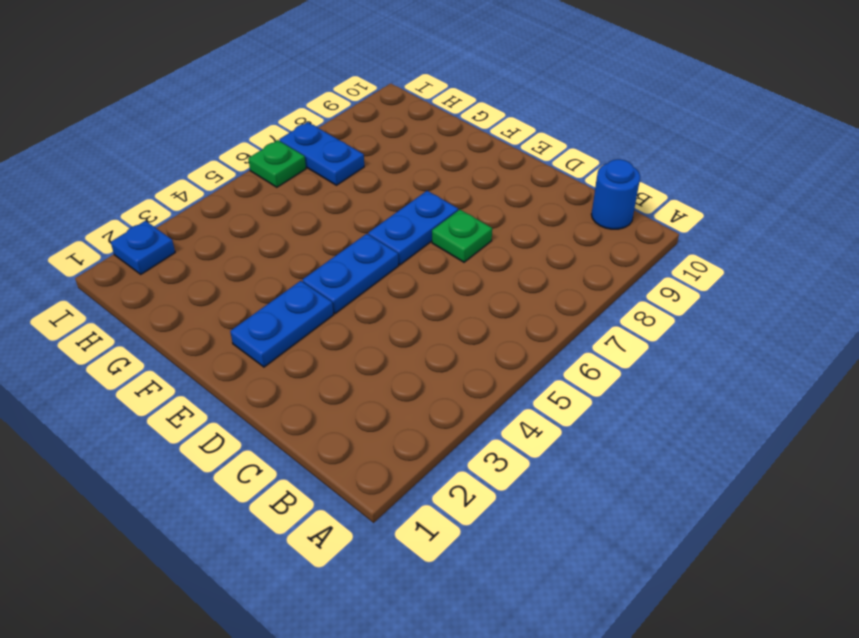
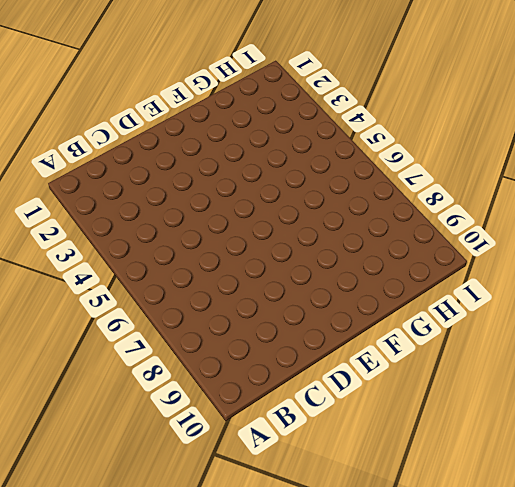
none -> blue round brick B10 level 1
none -> green plate D7 level 1

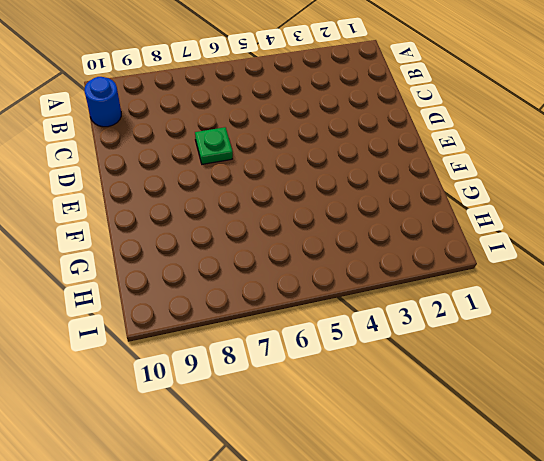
none -> blue plate E2:E3 level 1
none -> blue plate E4:E5 level 1

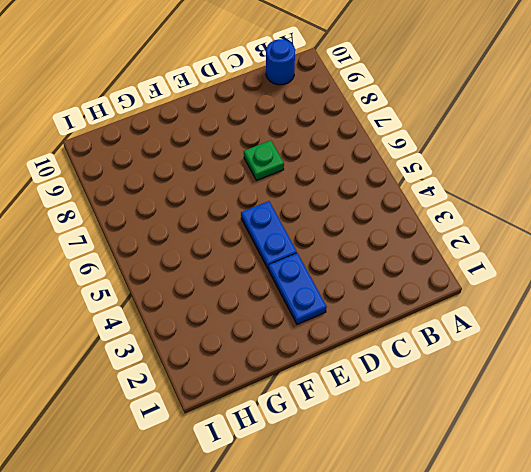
none -> blue plate E6:E7 level 1
none -> blue plate H7:I7 level 1

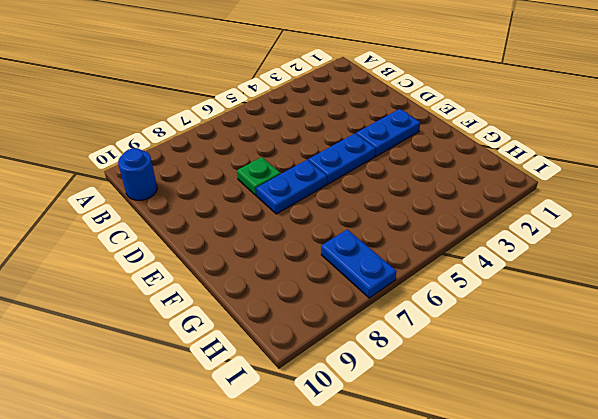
none -> blue plate I2 level 1
none -> green plate I6 level 1

